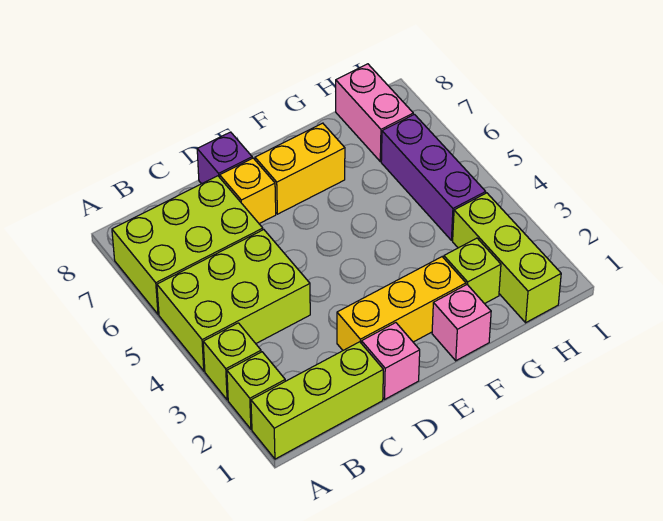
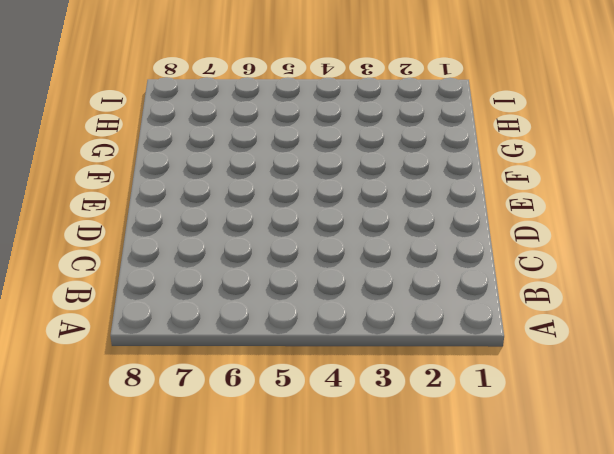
none -> lime brick A1:C1 level 1
none -> lime brick A2 level 1
none -> lime brick A3 level 1

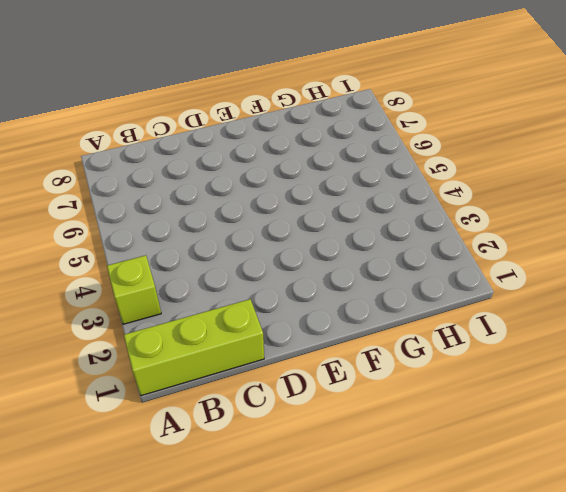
none -> lime brick A2 level 1
none -> lime brick A4:C5 level 1
none -> lime brick A6:C7 level 1

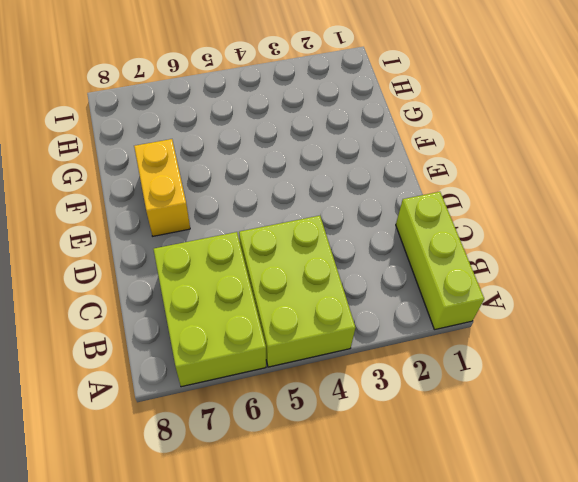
none -> lime brick A2 level 1
none -> lime brick A3 level 1
none -> pink brick D1 level 1

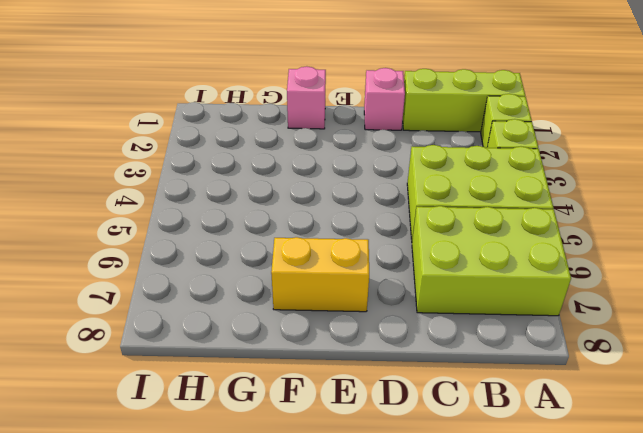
none -> yellow brick D2:F2 level 1
none -> yellow brick D7 level 1
none -> purple brick D8 level 1

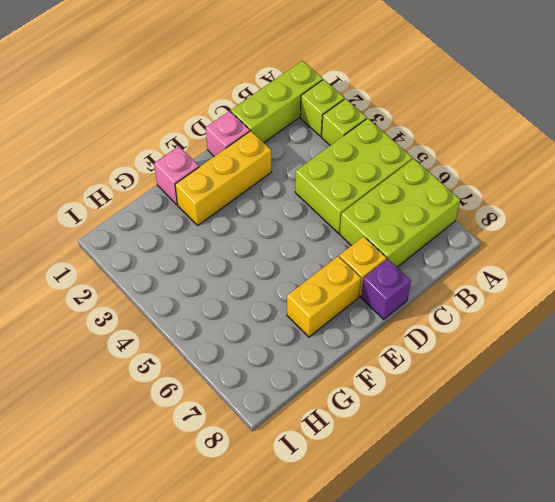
none -> lime brick G2 level 1
none -> lime brick H1:H3 level 1
none -> purple brick H4:H6 level 1

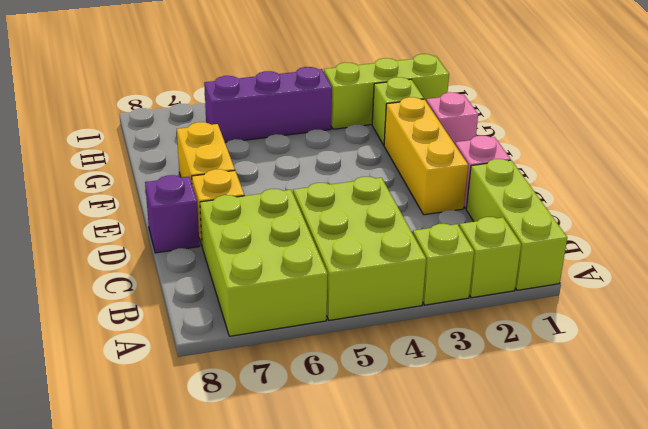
none -> pink brick H7:H8 level 1

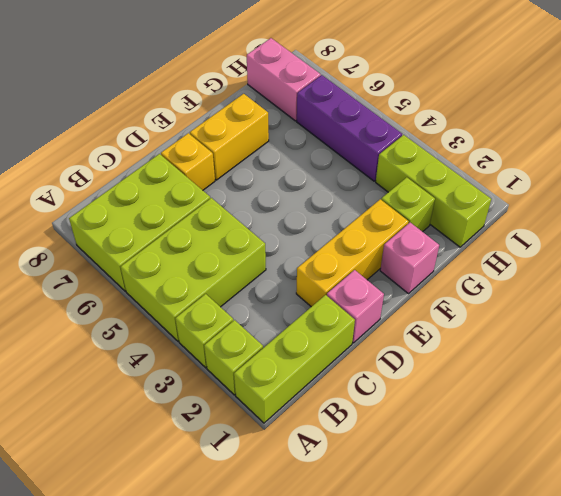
none -> purple brick D8 level 1

